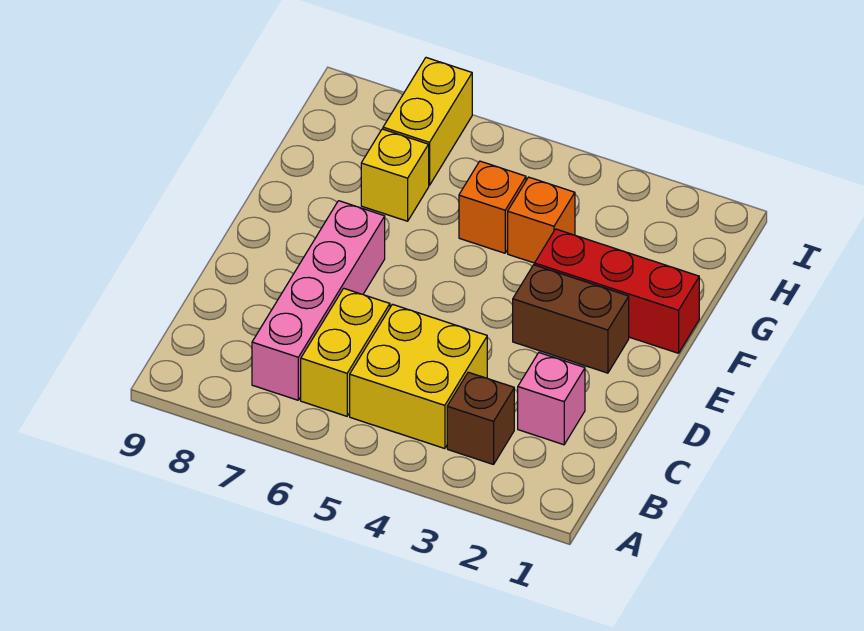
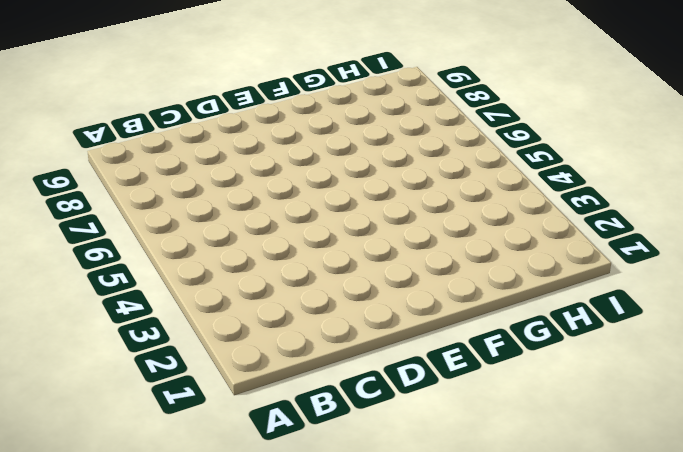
none -> brown brick B3 level 1
none -> yellow brick B4:C5 level 1

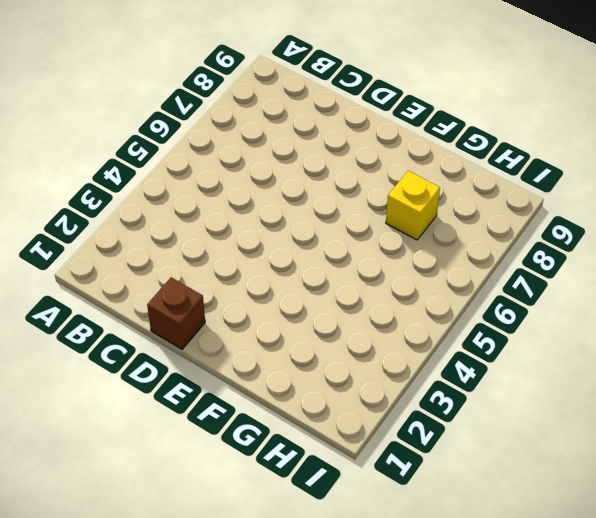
brown brick D1 level 1 -> brown brick B3 level 1
none -> yellow brick B4:C5 level 1
none -> yellow brick B6:C6 level 1

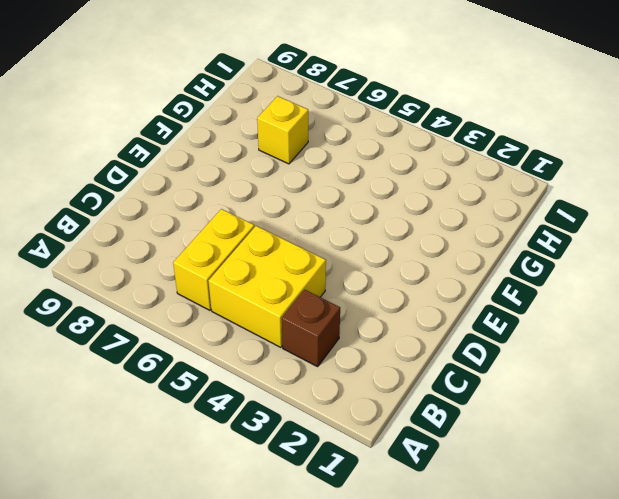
none -> pink brick B7:E7 level 1
none -> pink brick C2 level 1

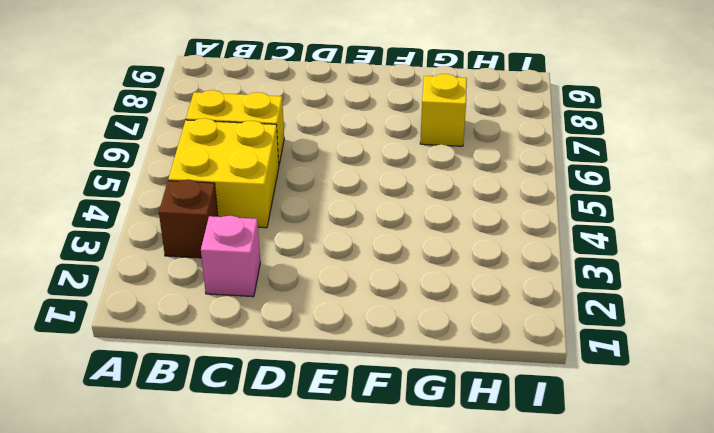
none -> pink brick B7:E7 level 1
none -> brown brick E2:E3 level 1

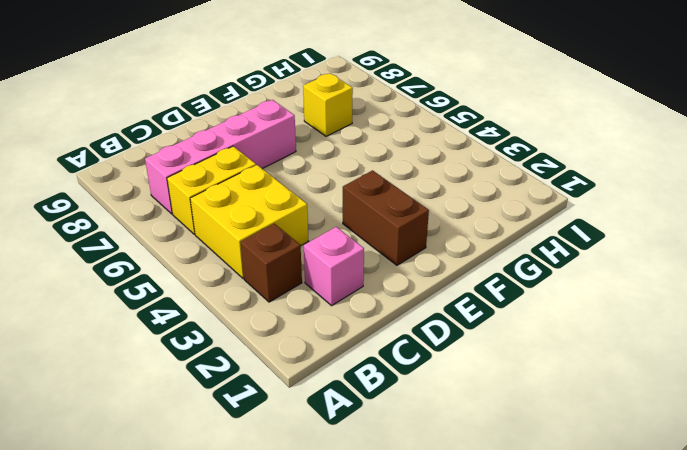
none -> red brick F1:F3 level 1
none -> orange brick G4 level 1

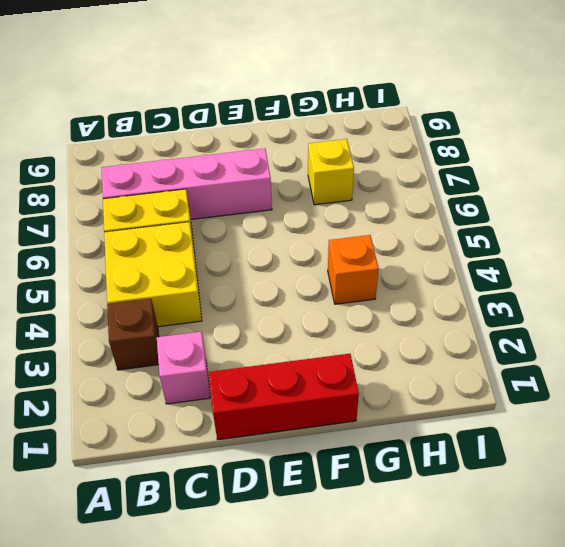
red brick D1:F1 level 1 -> red brick F1:F3 level 1
none -> brown brick E2:E3 level 1
none -> orange brick G5 level 1

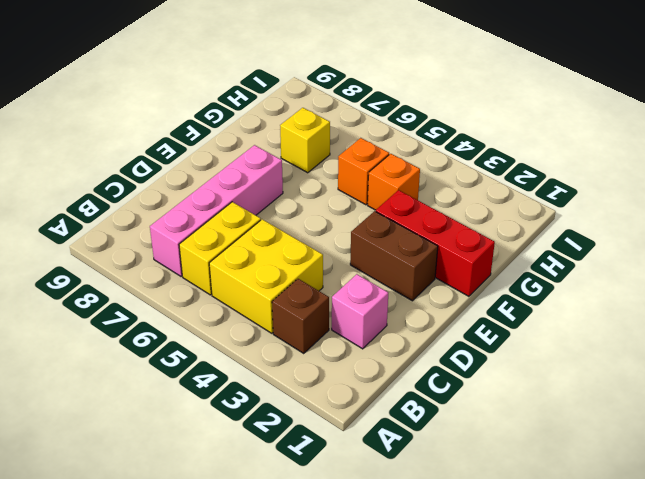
none -> yellow brick H7:I7 level 1

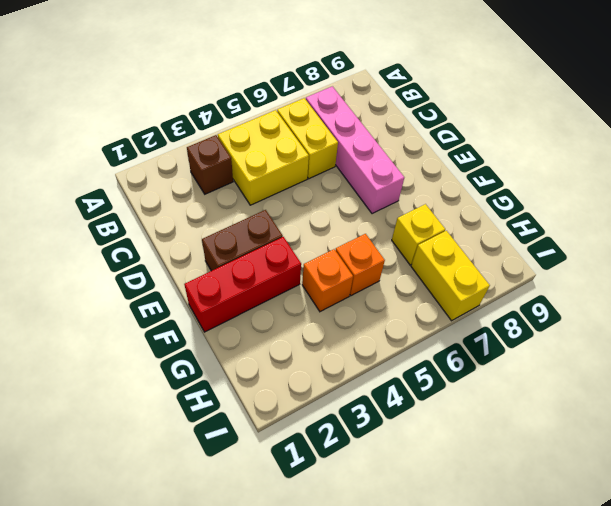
none -> pink brick C2 level 1

